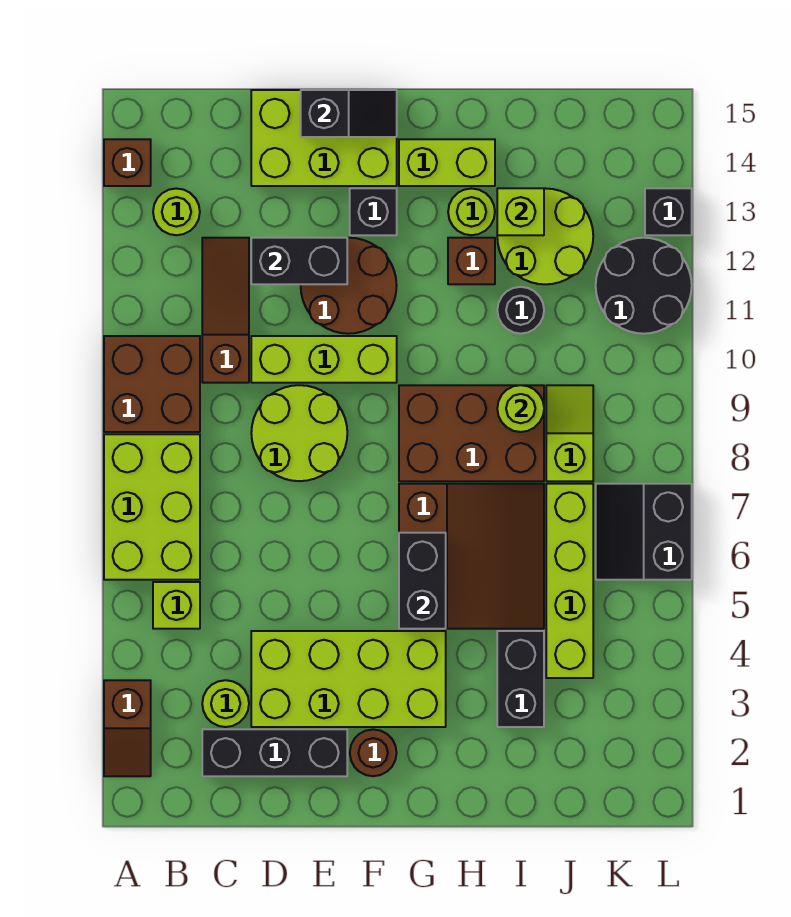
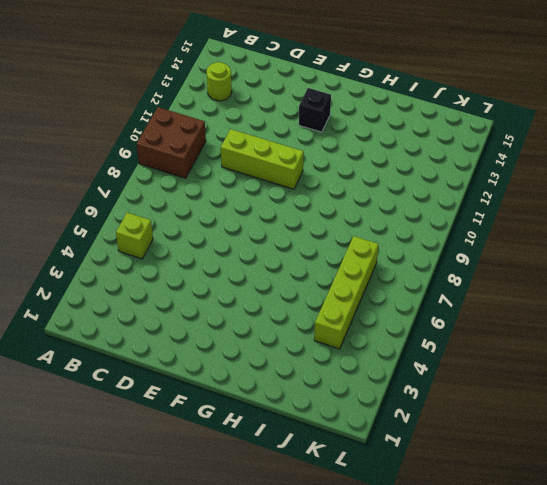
none -> brown slope A2:A3 level 1 top 3
none -> lime brick A6:B8 level 1
none -> brown brick A14 level 1
none -> black brick C2:E2 level 1

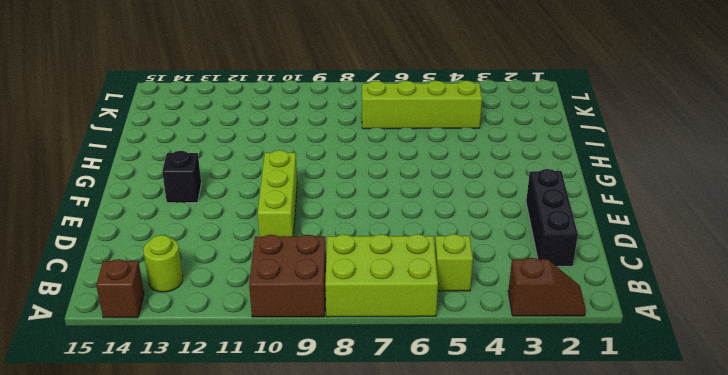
none -> lime round brick C3 level 1
none -> brown slope C10:C12 level 1 top 10
none -> lime brick D3:G4 level 1
none -> lime round brick D8:E9 level 1

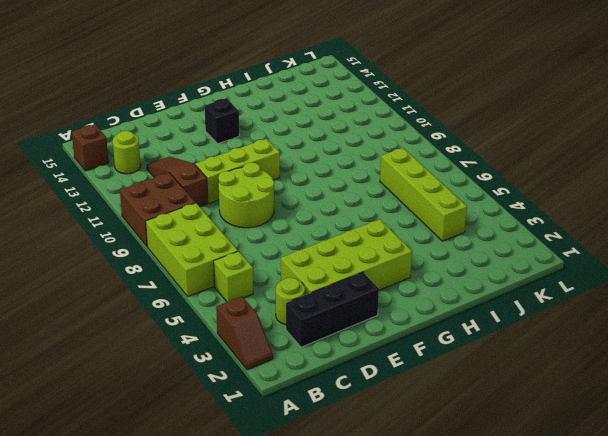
none -> lime brick D14:F15 level 1
none -> brown round brick E11:F12 level 1
none -> brown round brick F2 level 1
none -> brown slope G5:I7 level 1 top G

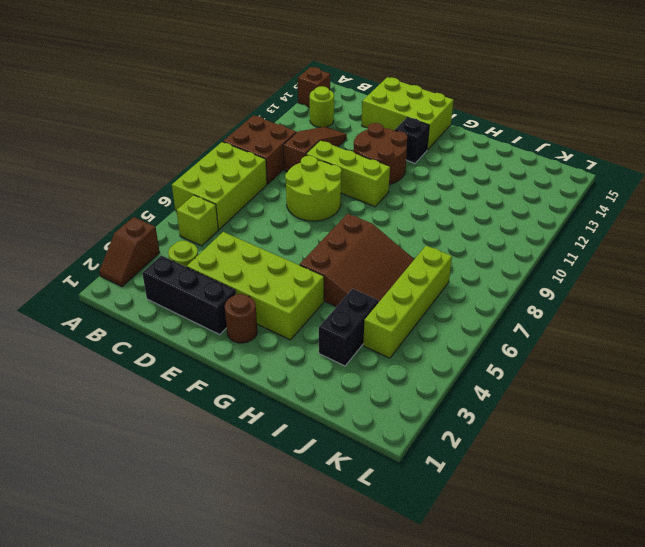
none -> brown brick G8:I9 level 1
none -> lime brick G14:H14 level 1
none -> brown brick H12 level 1
none -> lime round brick H13 level 1

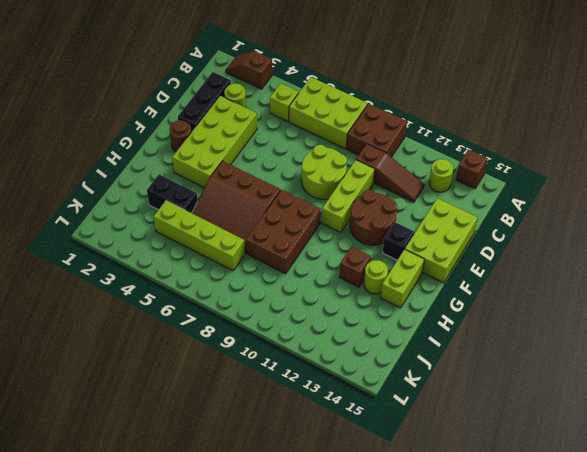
none -> black round brick I11 level 1
none -> lime round brick I12:J13 level 1
none -> lime slope J8:J9 level 1 top 8
none -> black slope K6:L7 level 1 top L

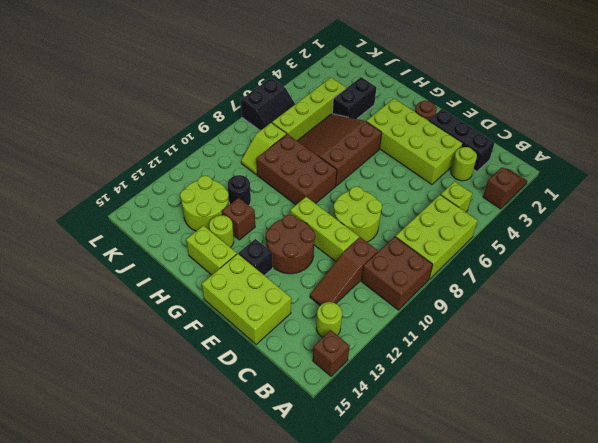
none -> black round brick K11:L12 level 1
none -> black brick L13 level 1
none -> black brick D12:E12 level 2
none -> black slope E15:F15 level 2 top E

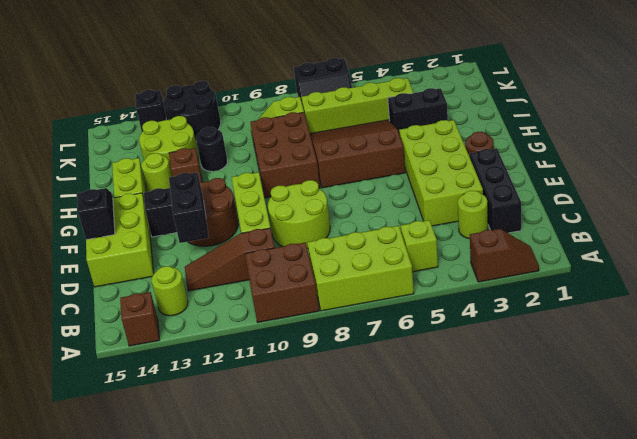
none -> black brick G5:G6 level 2
none -> lime round brick I9 level 2
none -> lime brick I13 level 2

